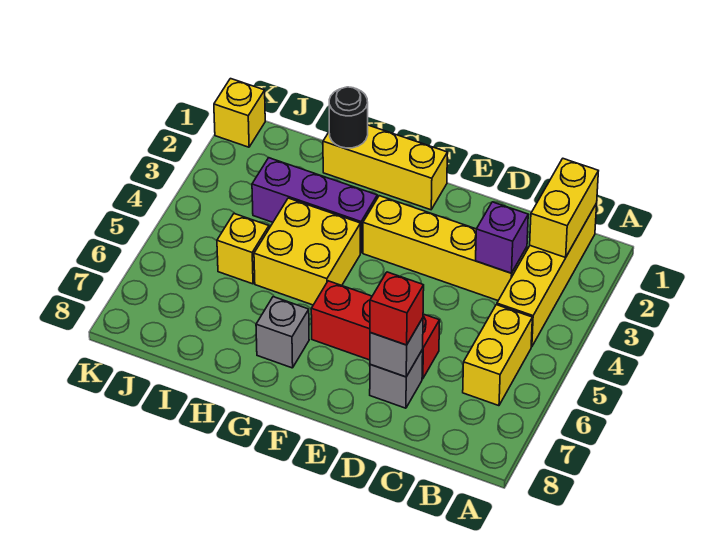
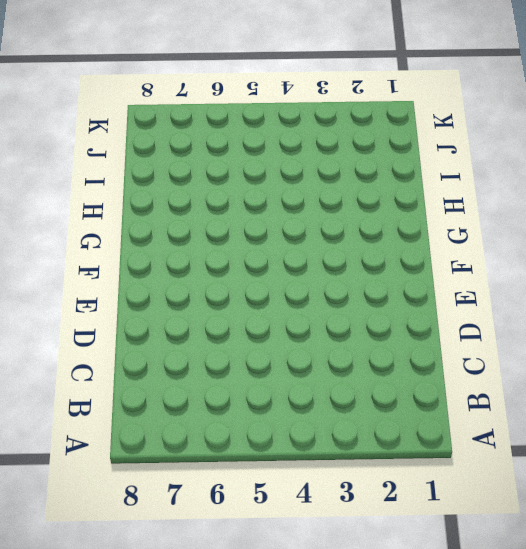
none -> yellow brick B1:B4 level 1
none -> yellow brick B5:B6 level 1
none -> yellow brick C3:F3 level 1

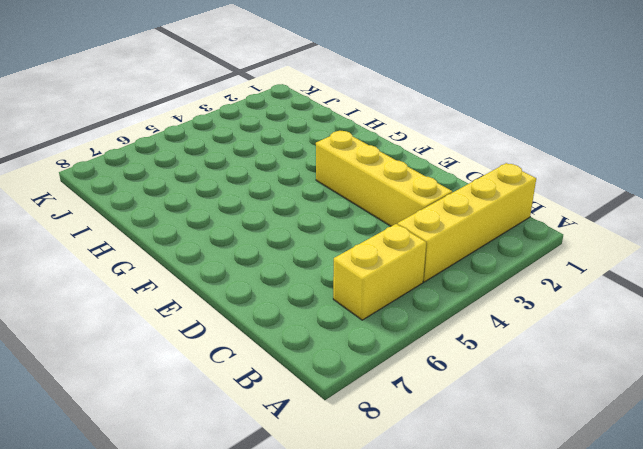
none -> red brick D6:F6 level 1
none -> grey brick D7 level 1
none -> yellow brick F1:H1 level 1

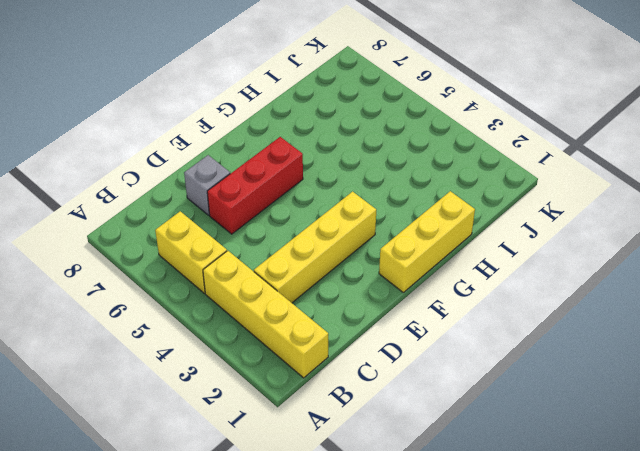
none -> purple brick G3:I3 level 1
none -> yellow brick G4:H5 level 1
none -> grey brick G7 level 1

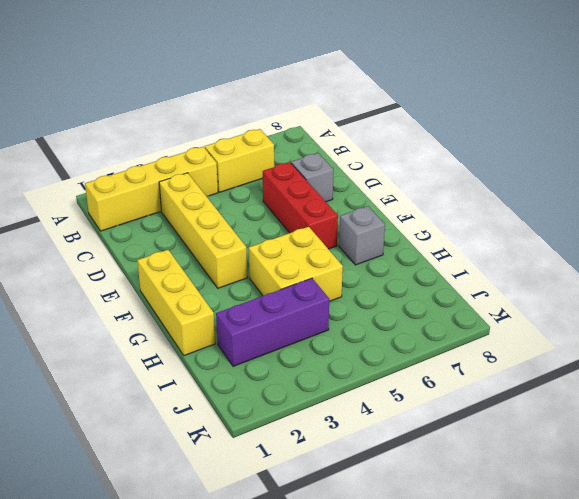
purple brick I2:I4 level 1 -> purple brick G3:I3 level 1
none -> yellow brick I5 level 1
none -> yellow brick K1 level 1
none -> yellow brick B1:B2 level 2

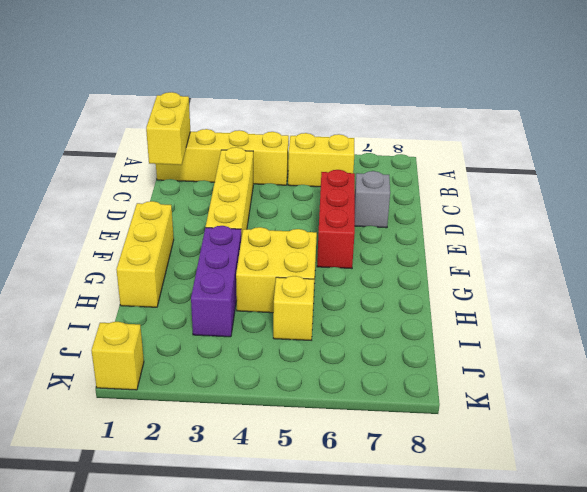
yellow brick B1:C1 level 2 -> yellow brick B1:B2 level 2
none -> grey brick G7 level 1
none -> purple brick C3 level 2
none -> grey brick D7 level 2

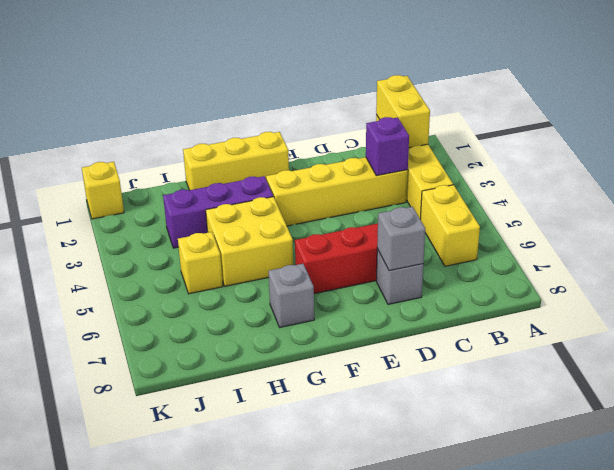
none -> black round brick H1 level 2
none -> red brick D7 level 3

